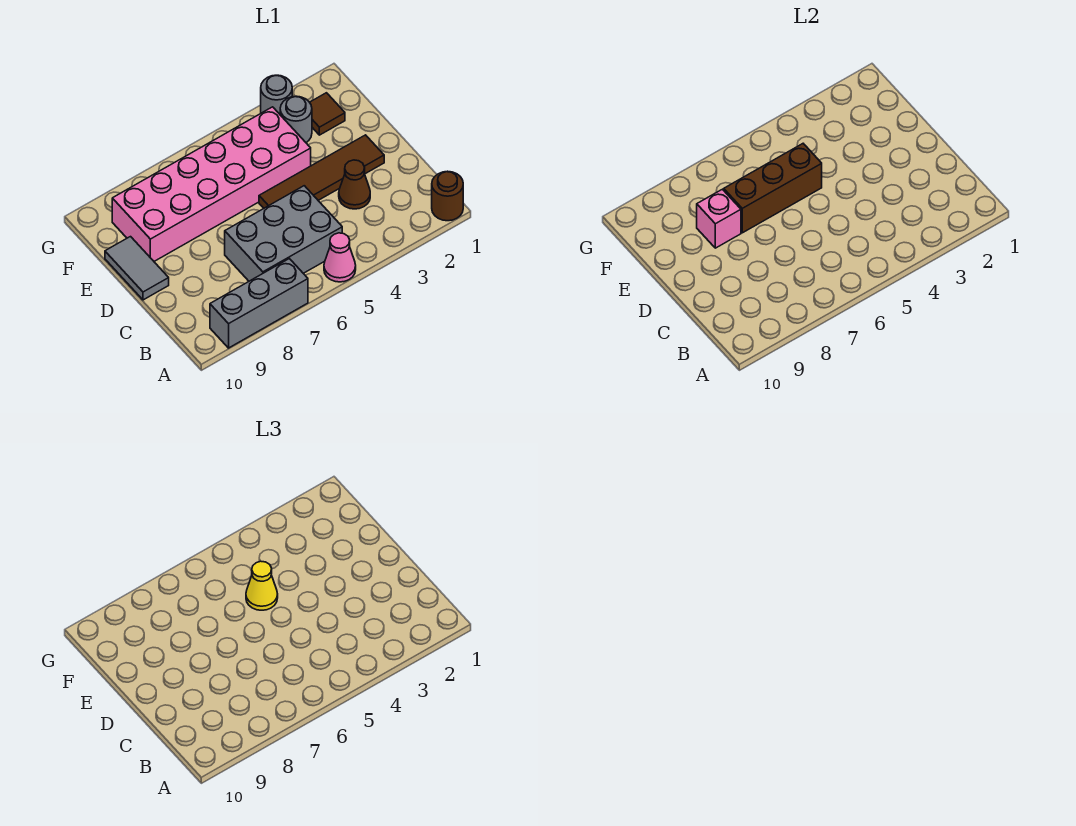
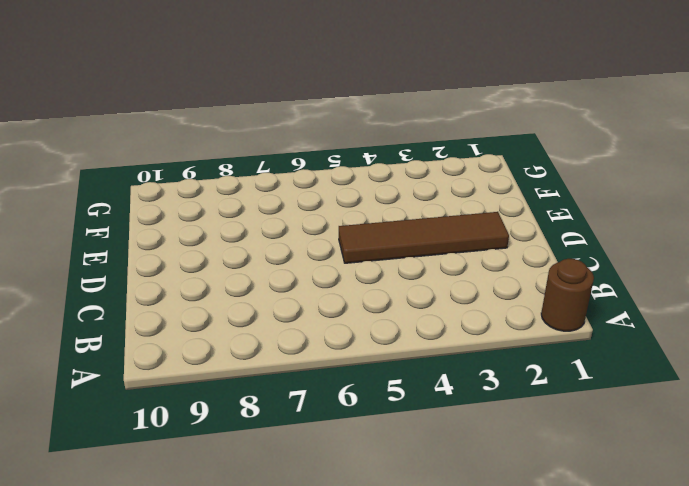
none -> pink cone A5 level 1
none -> grey brick A7:A9 level 1
none -> grey brick B5:C7 level 1

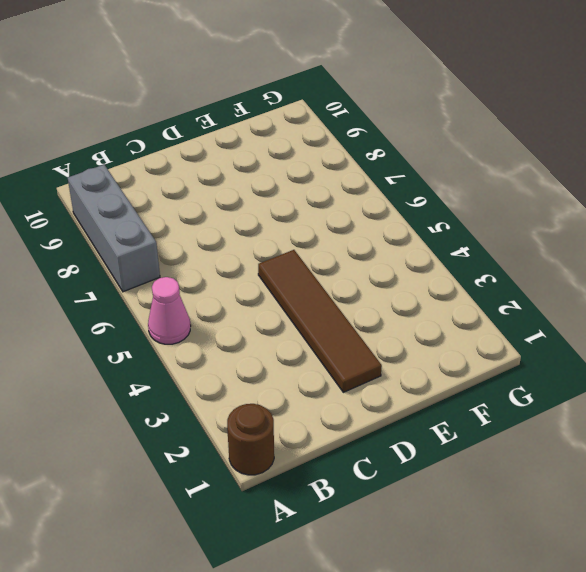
none -> grey brick B5:C7 level 1
none -> brown cone C3 level 1
none -> grey tile D10:E10 level 1

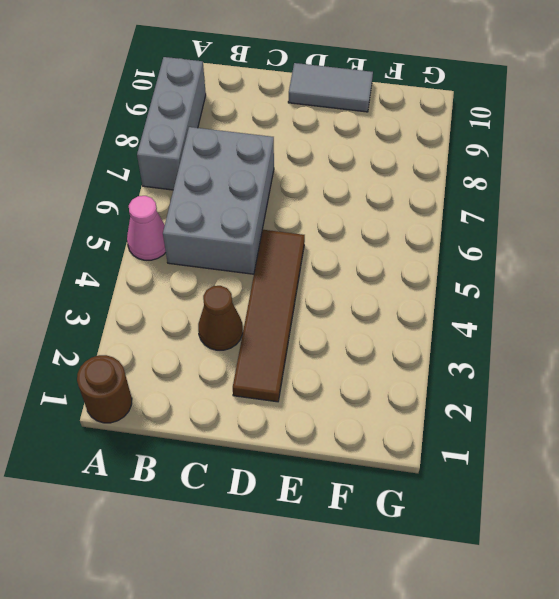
none -> pink brick E4:F9 level 1
none -> brown tile F2 level 1
none -> grey round brick F3 level 1

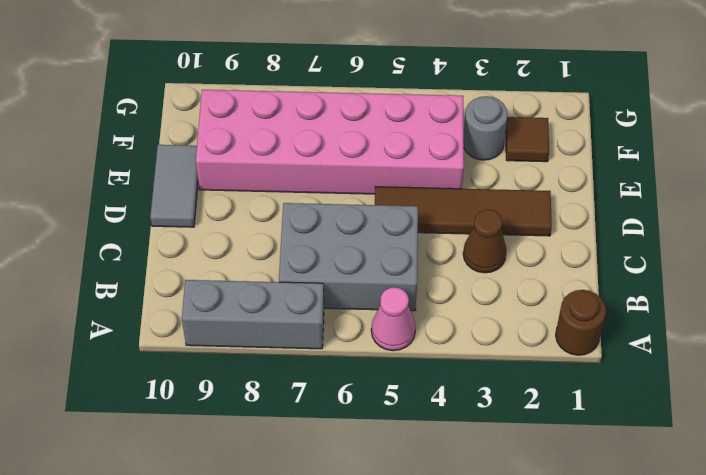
none -> grey round brick G3 level 1
none -> brown brick E5:E7 level 2
none -> pink brick E8 level 2

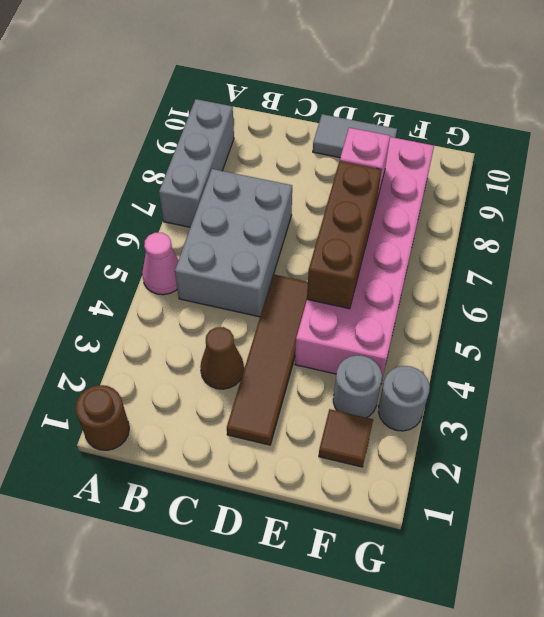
none -> yellow cone E5 level 3

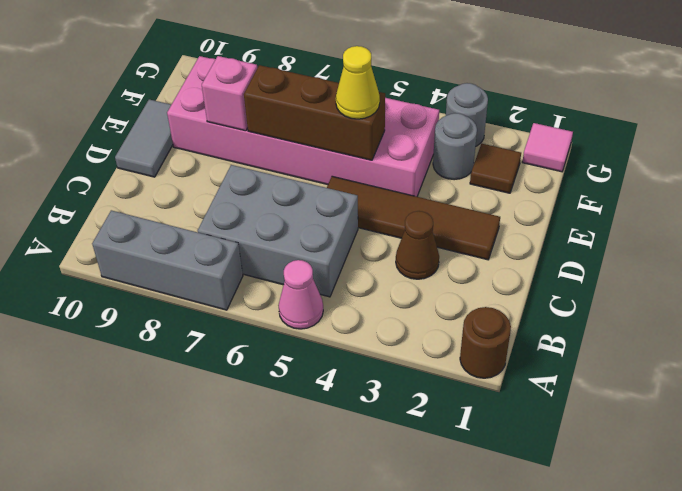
pink tile G1 level 1 -> none

